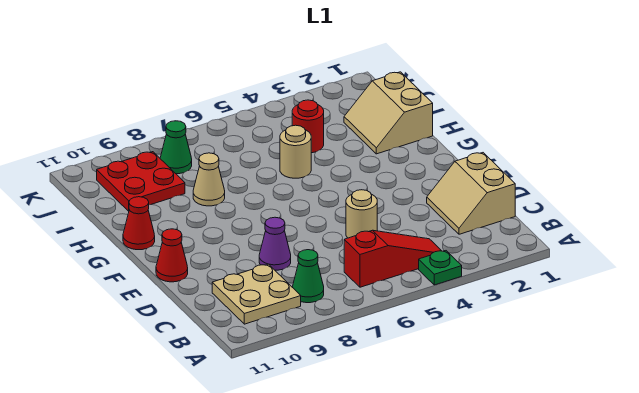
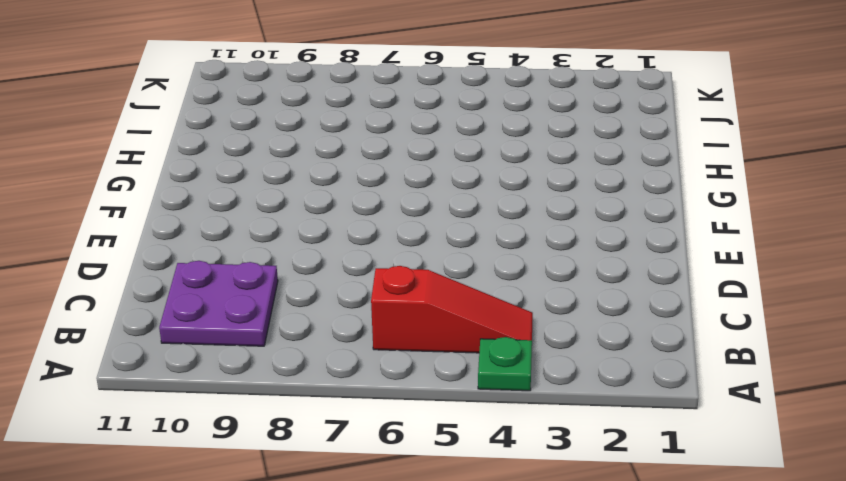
purple plate B9:C10 level 1 -> tan plate B9:C10 level 1
none -> green cone B8 level 1
none -> tan slope C1:D2 level 1 top 1
none -> tan round brick D5 level 1

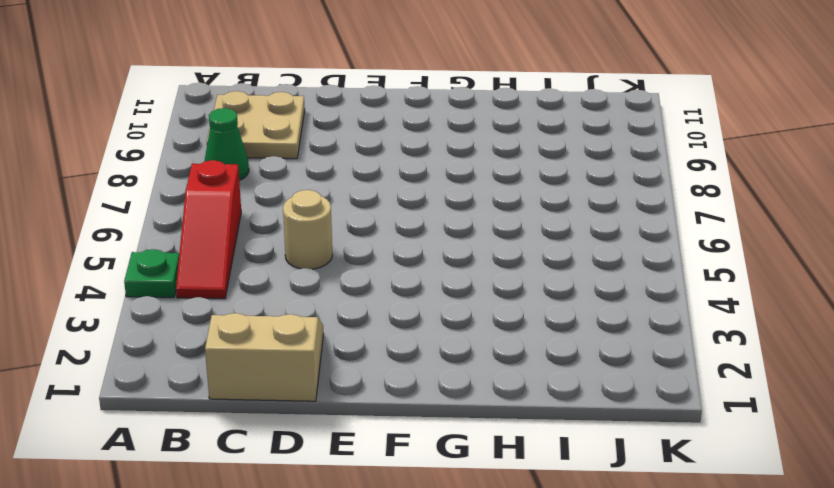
none -> purple cone D8 level 1
none -> red cone E11 level 1
none -> red cone G11 level 1

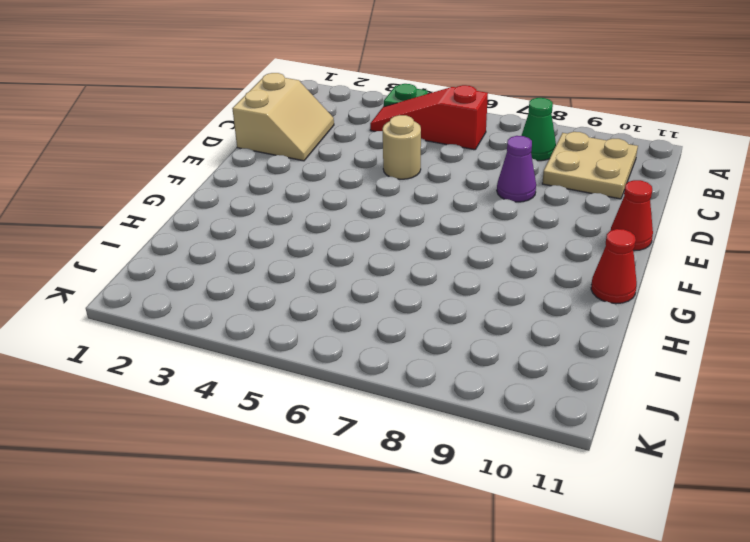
none -> tan slope H1:I2 level 1 top 1
none -> tan round brick H5 level 1
none -> tan cone H8 level 1

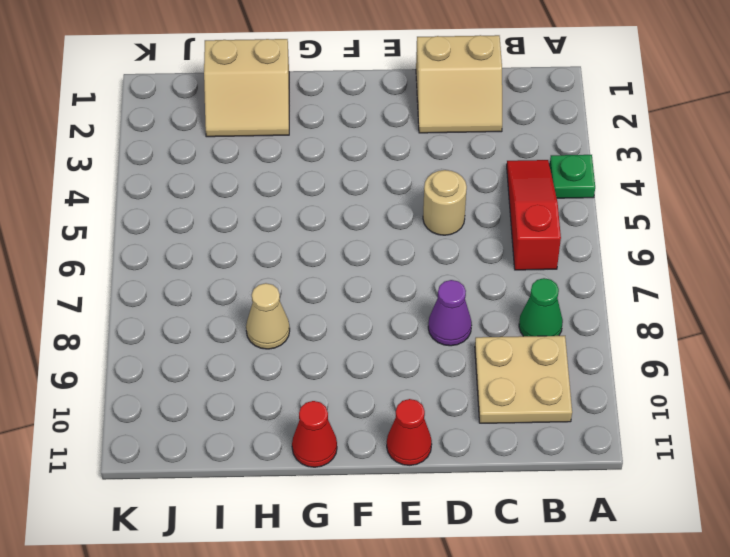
none -> tan round brick H5 level 1
none -> red round brick I4 level 1
none -> red plate I9:J10 level 1

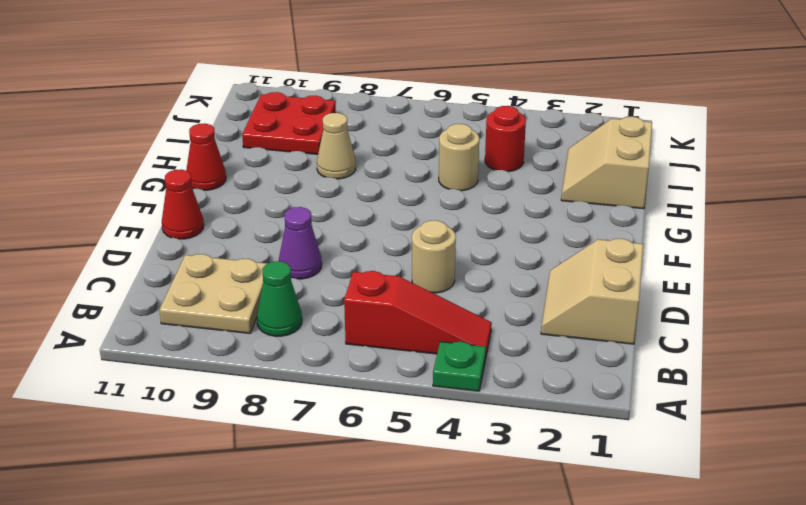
none -> green cone J8 level 1

